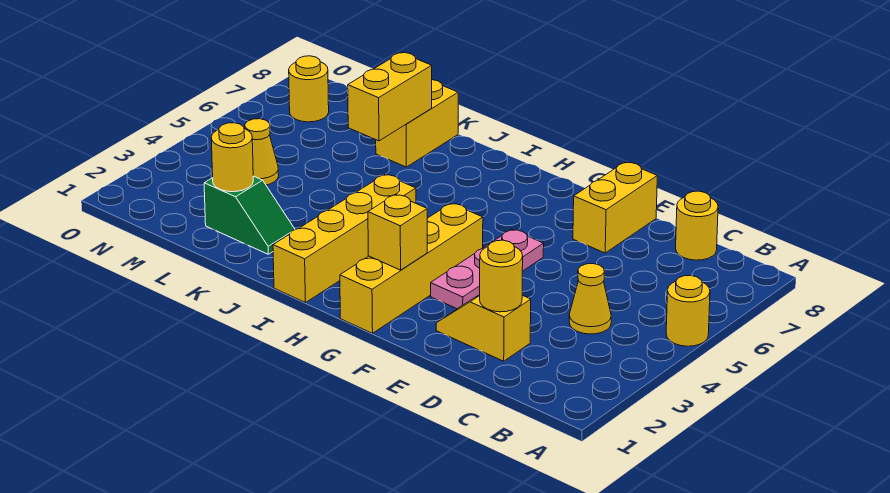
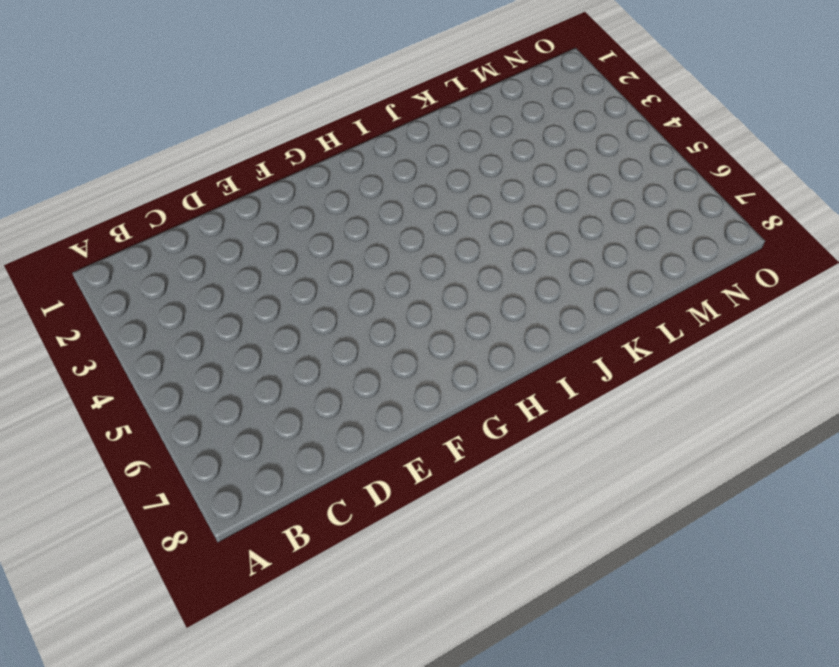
none -> yellow round brick A5 level 1
none -> yellow cone C4 level 1
none -> yellow round brick C8 level 1

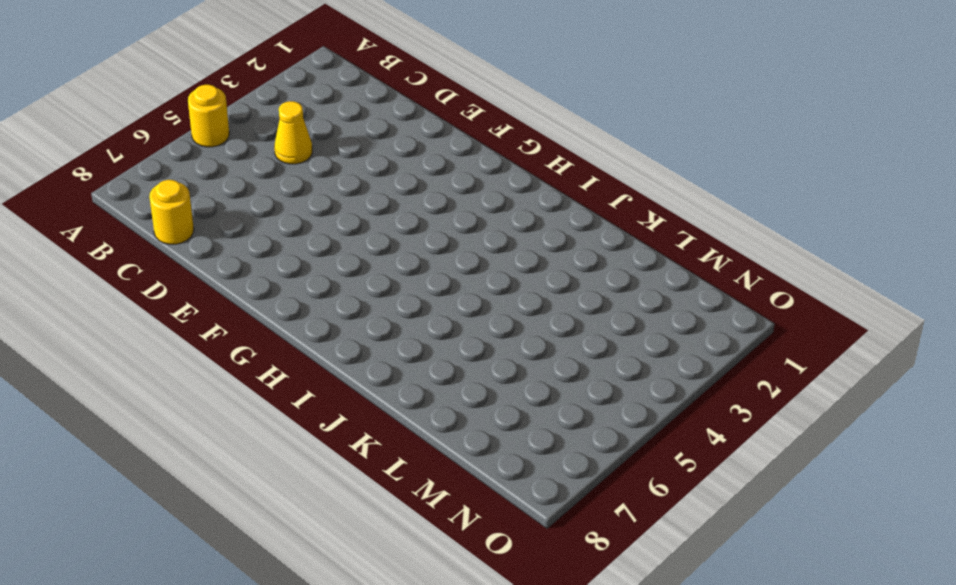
none -> yellow slope D2:E2 level 1 top D
none -> yellow brick E7:E8 level 1
none -> pink plate F3:F5 level 1

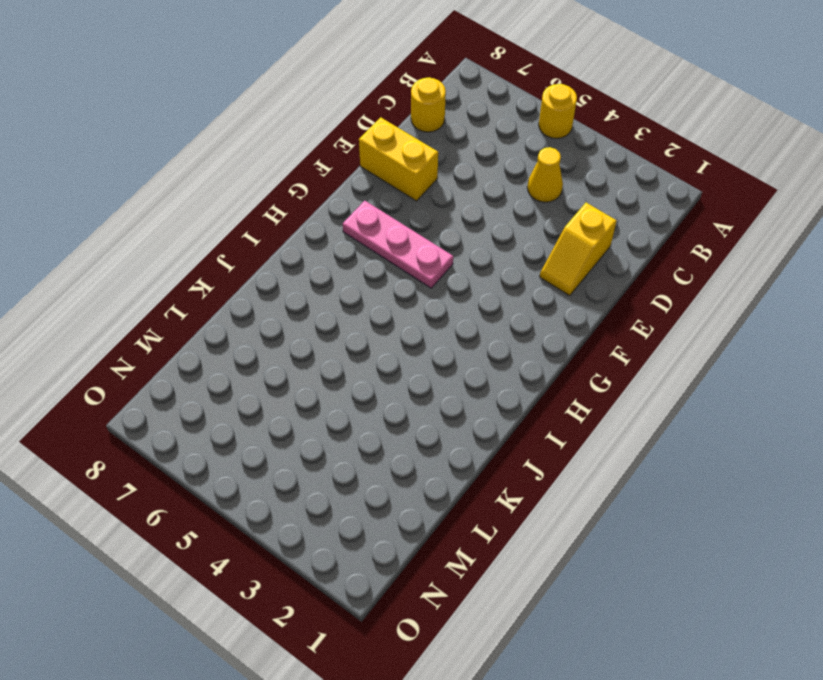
pink plate G5:G7 level 1 -> pink plate F3:F5 level 1
none -> yellow brick G1:G4 level 1
none -> yellow brick I1:I4 level 1
none -> green slope K2:L2 level 1 top L

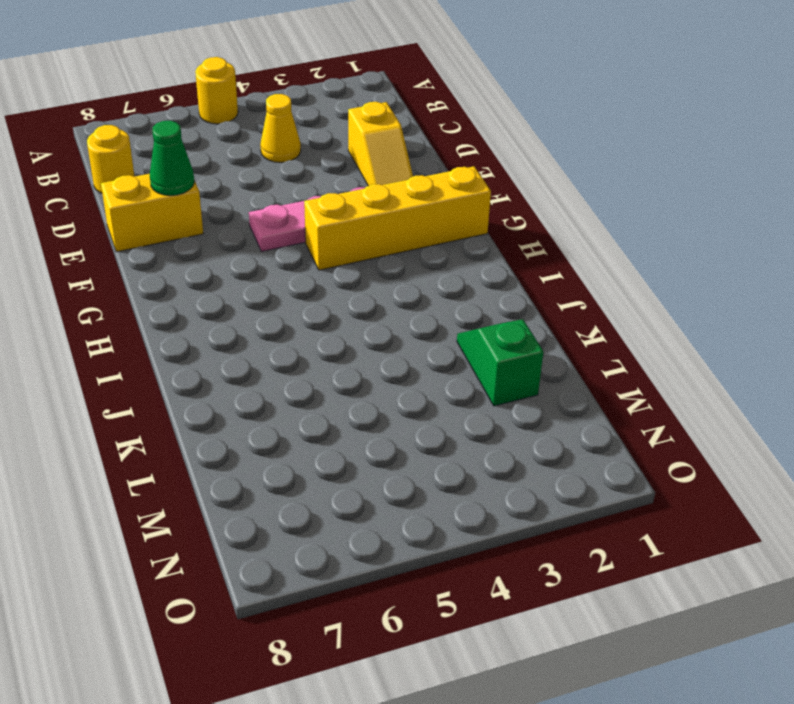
green cone E7 level 2 -> none
none -> yellow brick I1:I4 level 1
none -> yellow brick K7:K8 level 1
none -> yellow cone M4 level 1

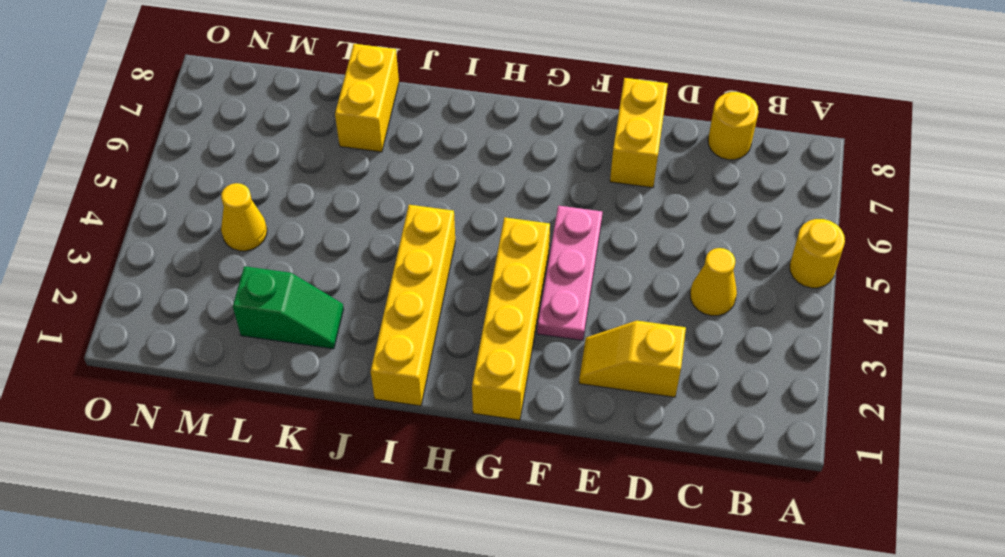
none -> yellow round brick N7 level 1
none -> yellow round brick D2 level 2
none -> yellow brick G2 level 2

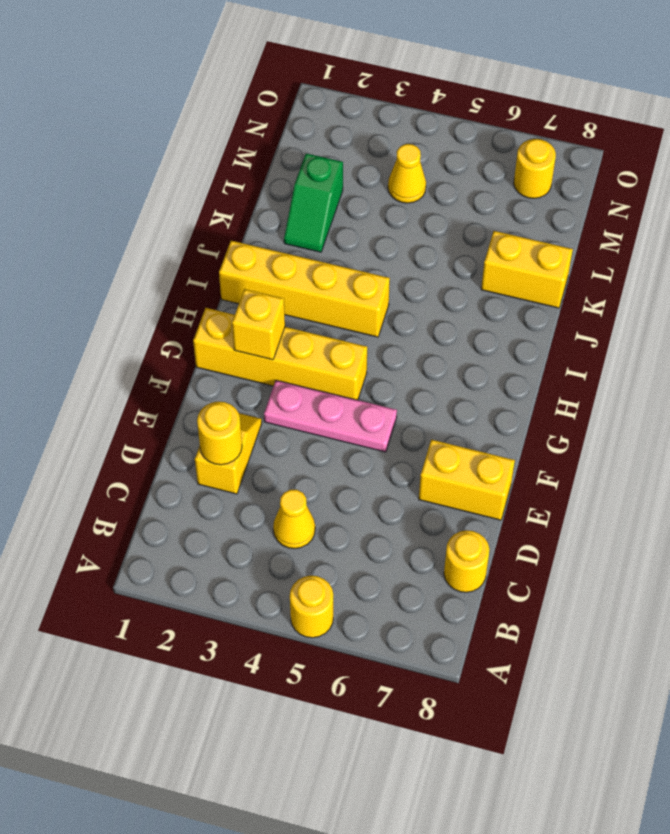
none -> yellow brick K6:K7 level 2
none -> yellow round brick L2 level 2

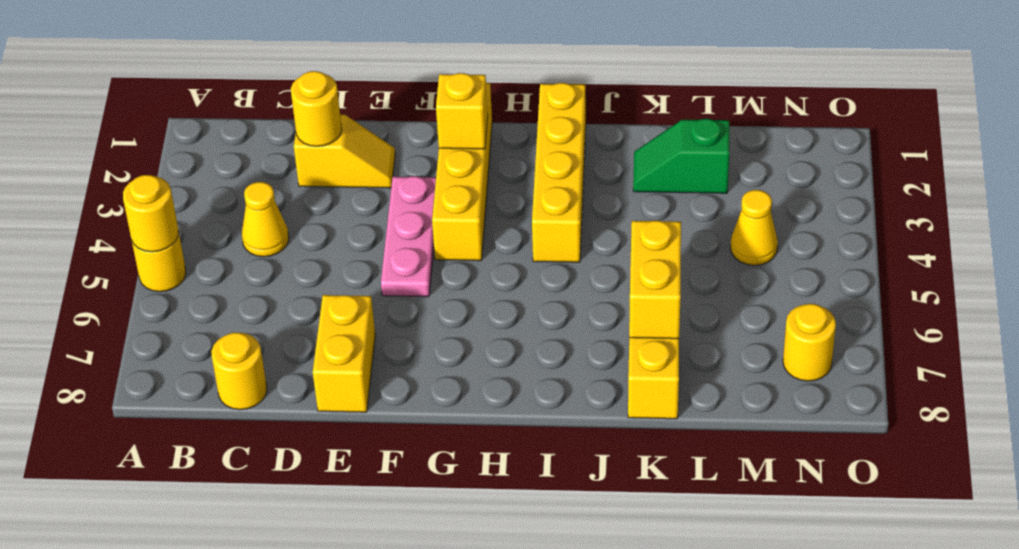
yellow round brick A5 level 2 -> yellow round brick L2 level 2

